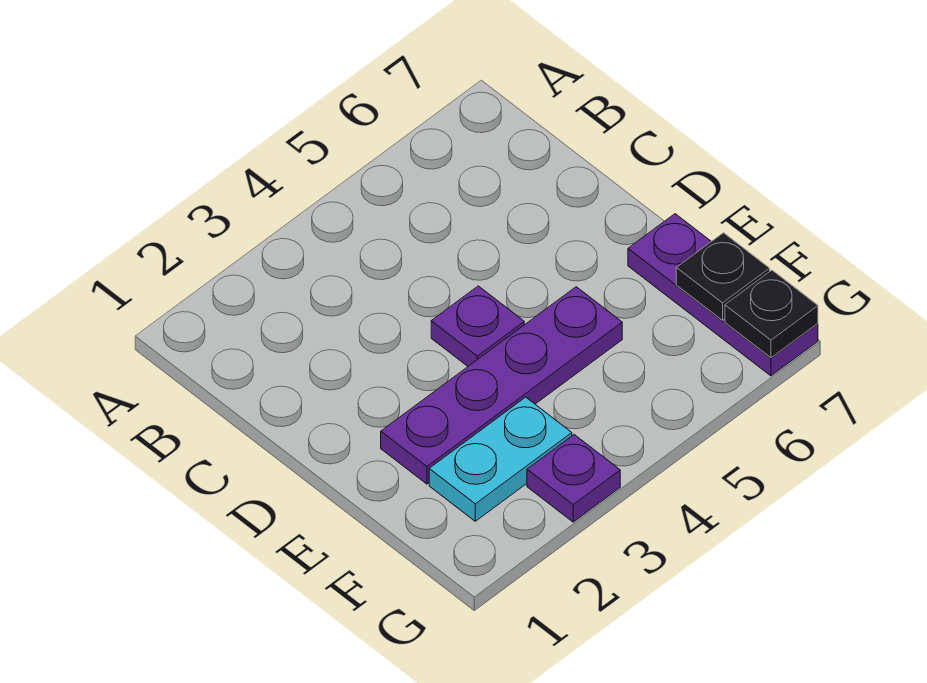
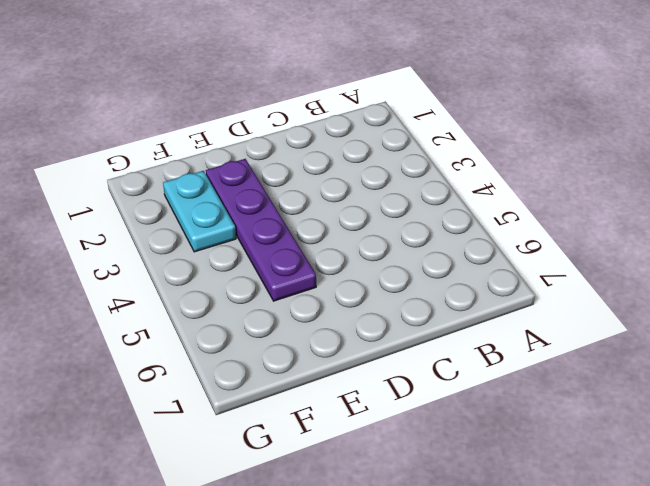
none -> purple plate D4 level 1
none -> purple plate E7:G7 level 1

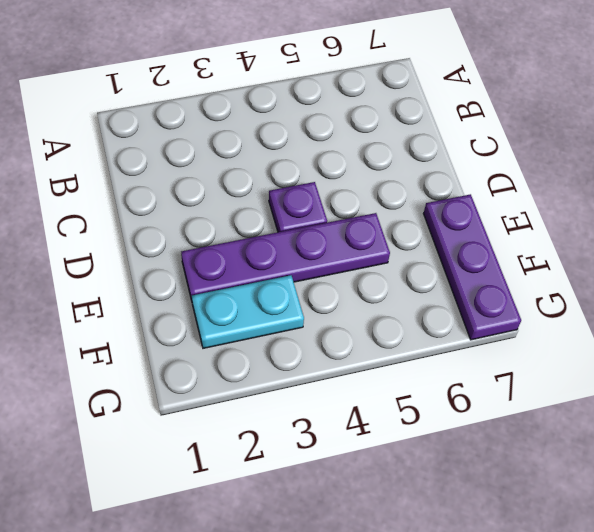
none -> purple plate G3 level 1
none -> black plate F7 level 2

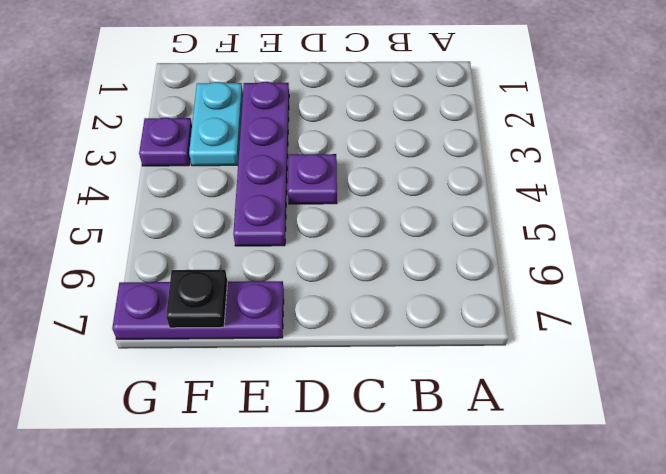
none -> black plate G7 level 2

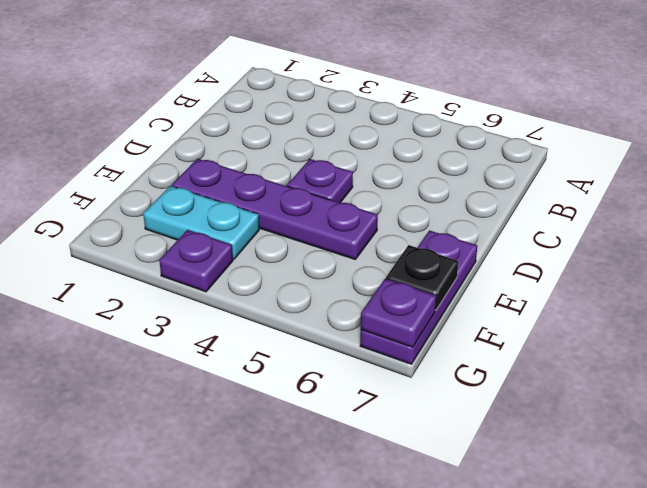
purple plate G7 level 2 -> black plate G7 level 2

